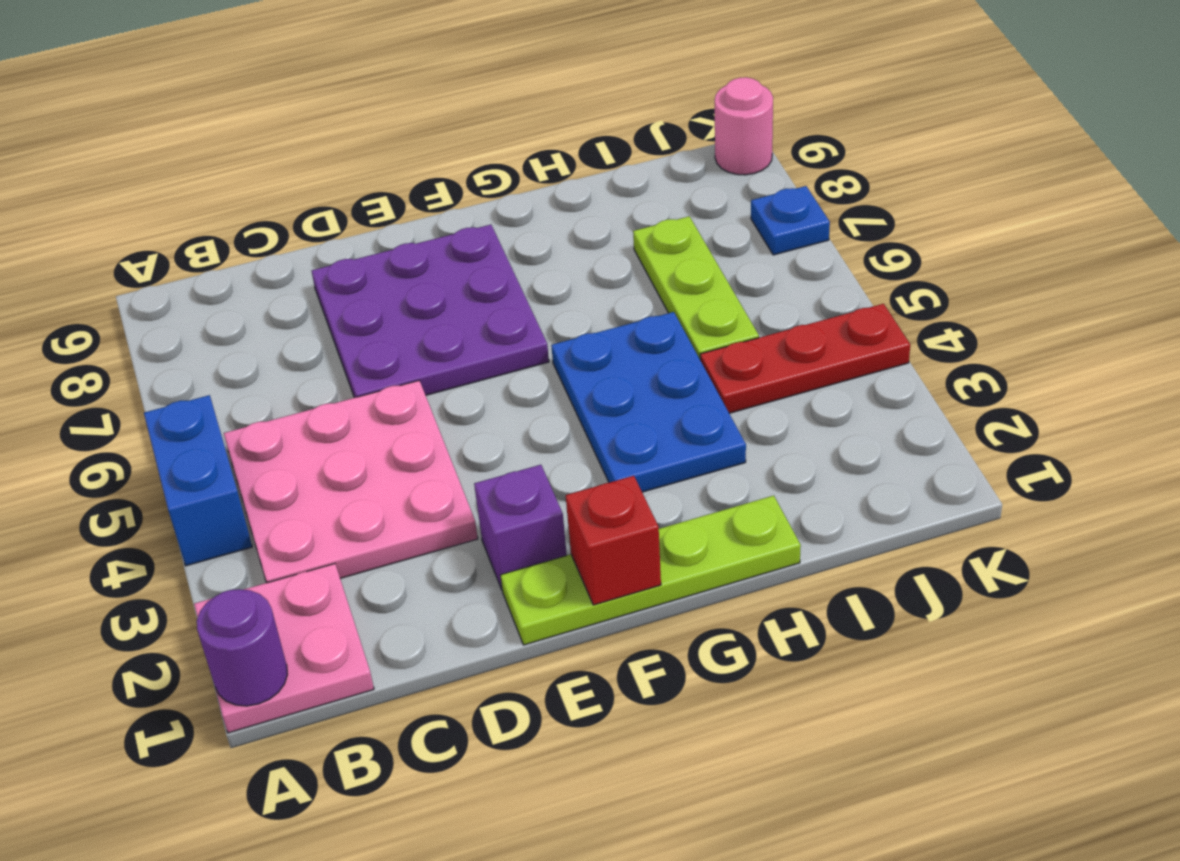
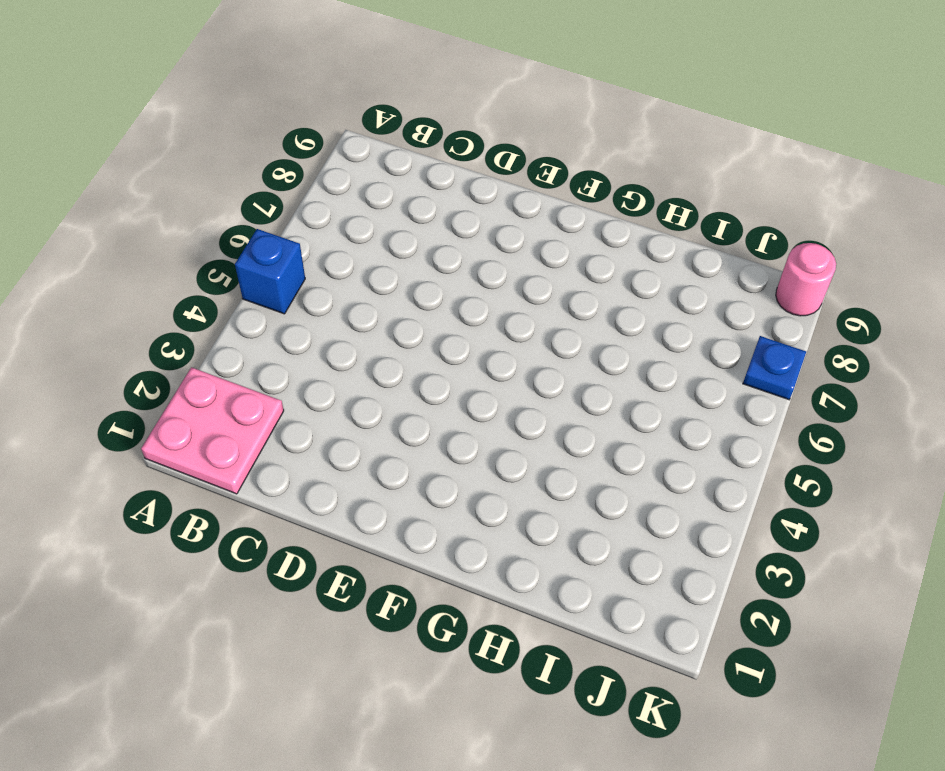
blue brick A5 level 1 -> blue brick A4:A5 level 1
none -> pink plate B3:D5 level 1
none -> purple plate D6:F8 level 1
none -> lime plate E1:H1 level 1

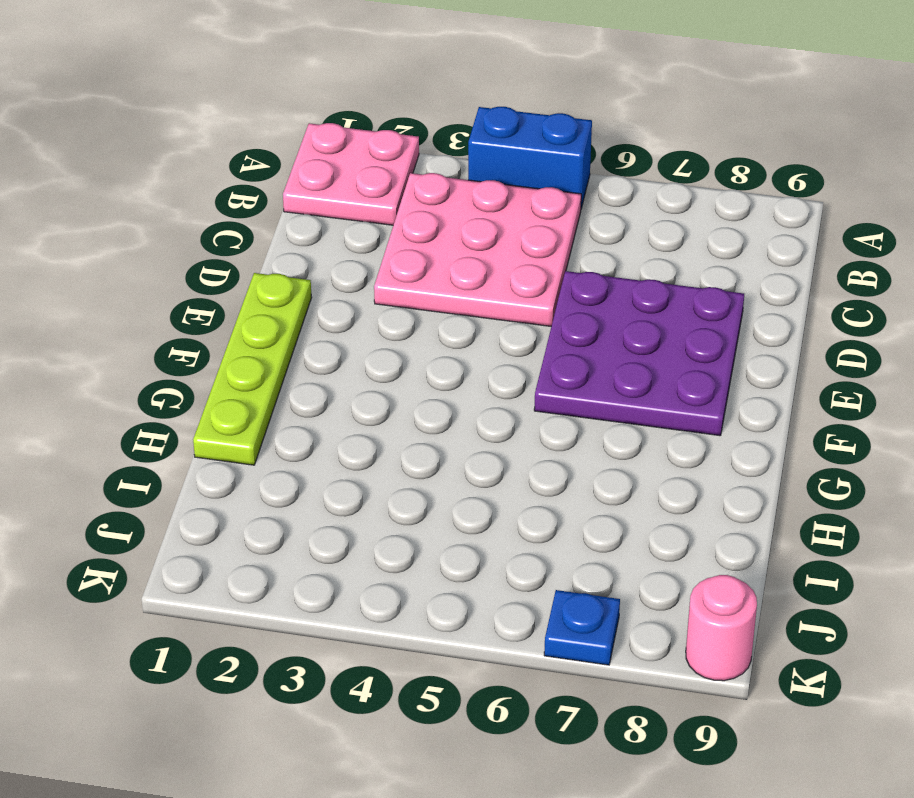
none -> purple brick E2 level 1
none -> blue plate G3:H5 level 1
none -> red plate I4:K4 level 1

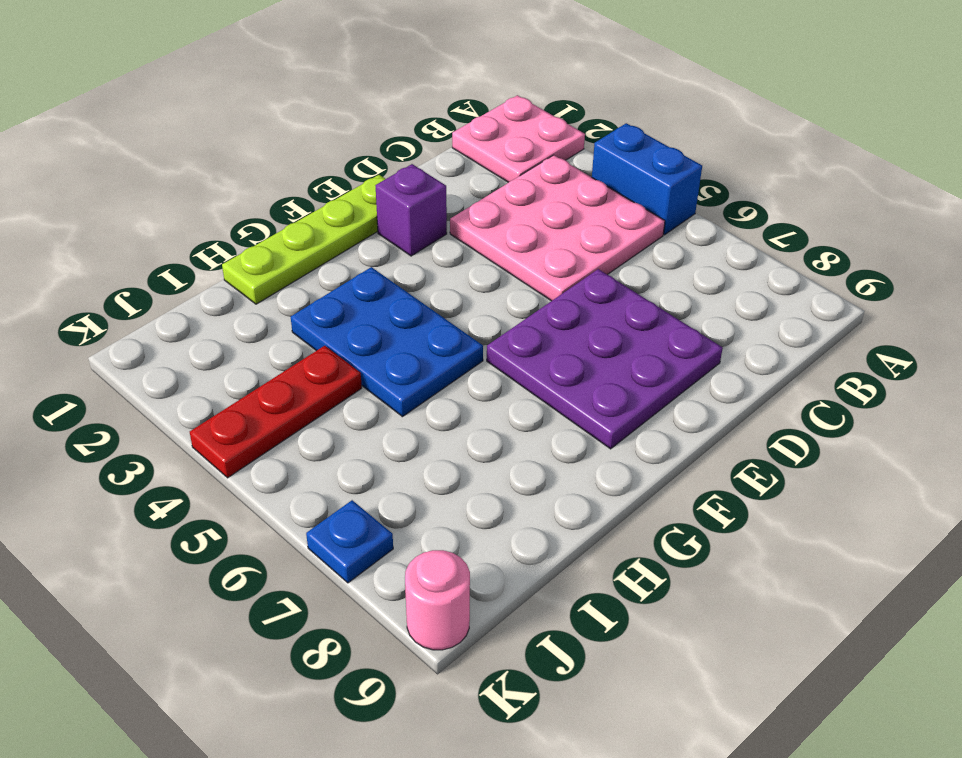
none -> lime plate I5:I7 level 1
none -> purple round brick A1 level 2
none -> red brick F1 level 2

